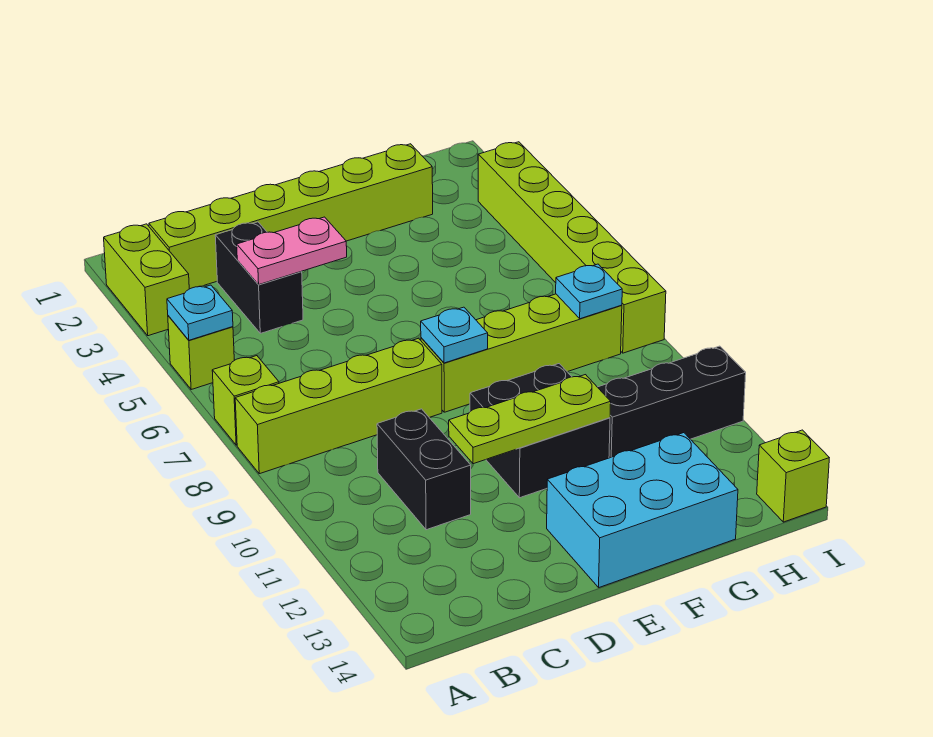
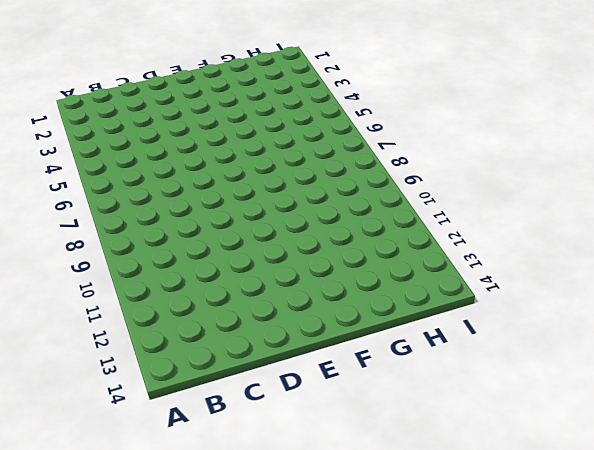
none -> lime brick A2:A3 level 1
none -> lime brick A5 level 1
none -> lime brick A7 level 1

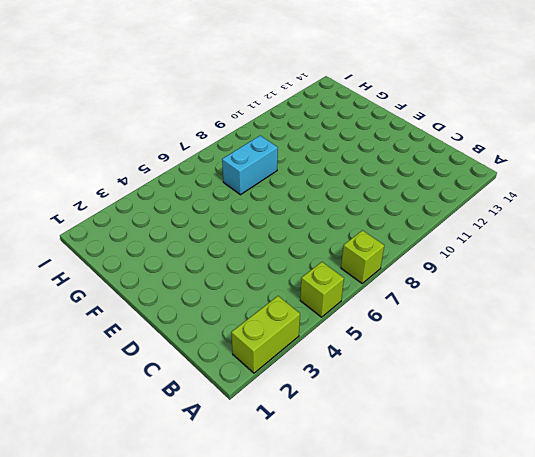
cyan brick G7:G8 level 1 -> lime brick E8:H8 level 1
none -> lime brick A8:D8 level 1
none -> lime brick B2:G2 level 1
none -> black brick C3:C4 level 1

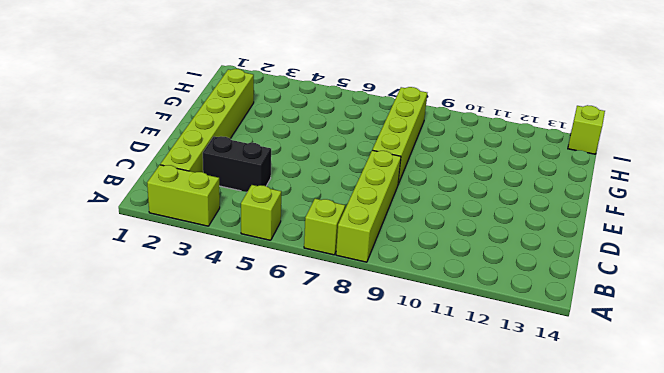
none -> black brick C10:C11 level 1
none -> black brick E10:F11 level 1
none -> cyan brick E13:G14 level 1

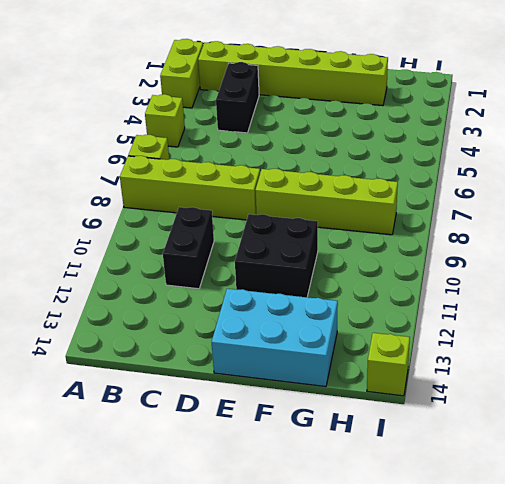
none -> black brick G11:I11 level 1
none -> lime brick I3:I8 level 1
none -> cyan plate A5 level 2

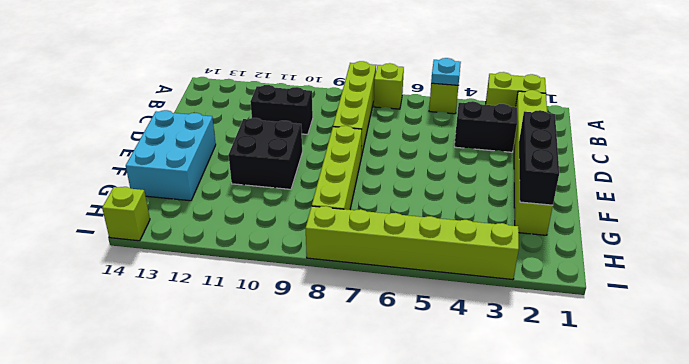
black brick E2:G2 level 2 -> black brick G11:I11 level 1
none -> pink plate C4:D4 level 2
none -> lime plate D11:F11 level 2
none -> cyan plate E8 level 2

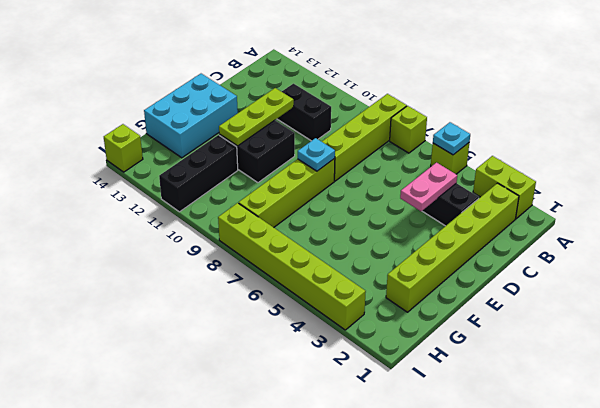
none -> cyan plate H8 level 2

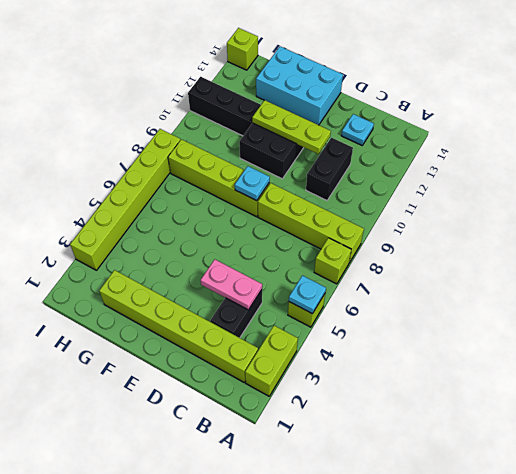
cyan plate C13 level 1 -> cyan plate H8 level 2

